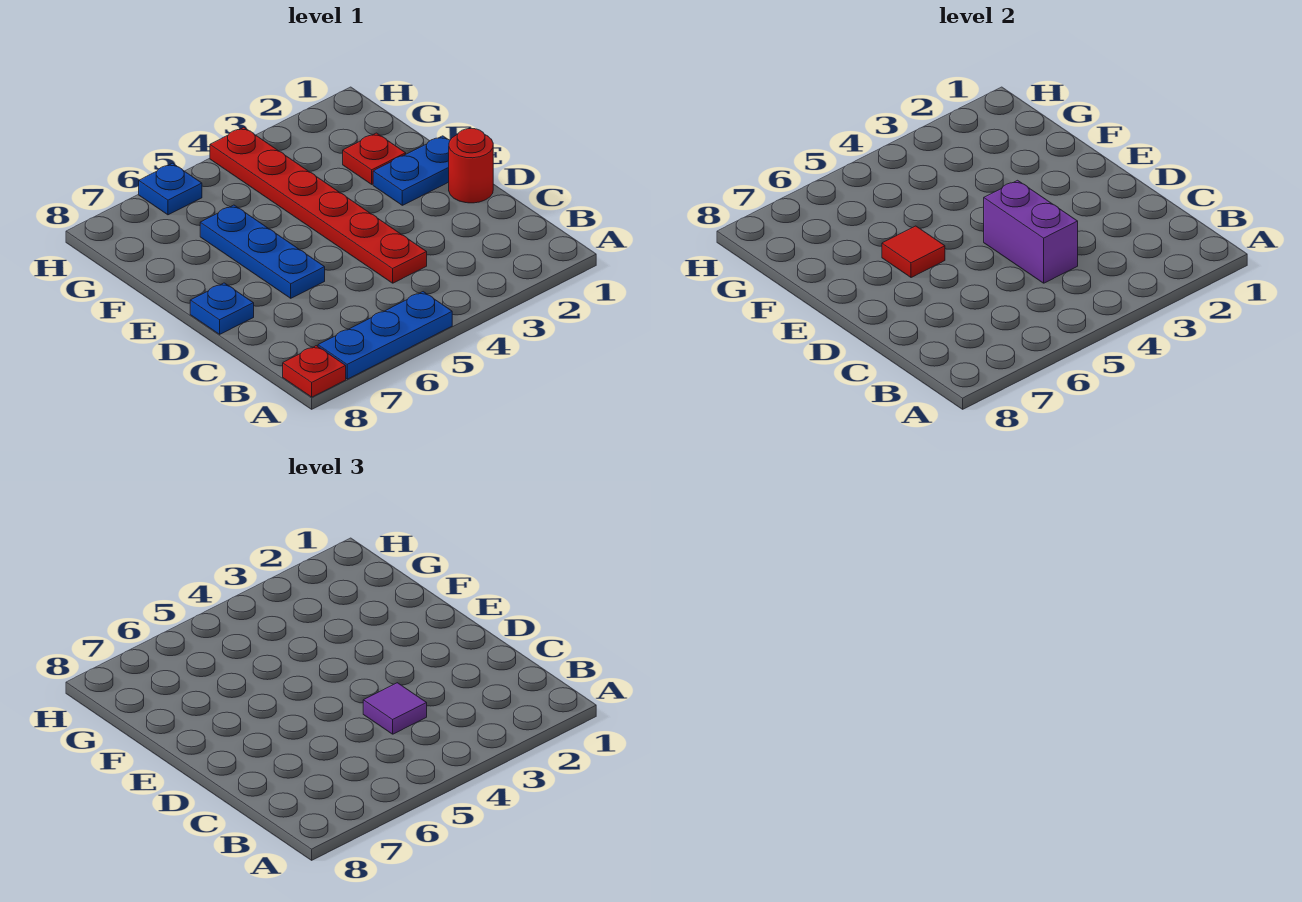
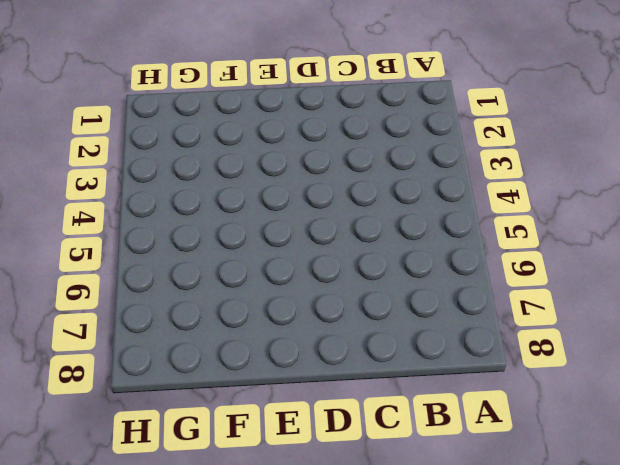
none -> blue plate A5:A7 level 1
none -> red plate A8 level 1
none -> red plate C4:H4 level 1

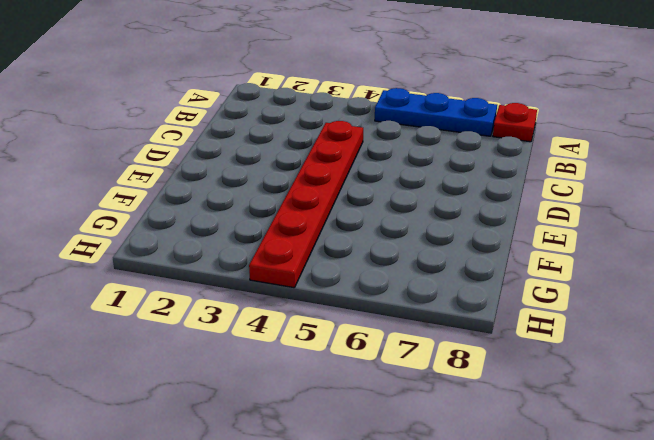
none -> red round brick D1 level 1
none -> blue plate D6:F6 level 1
none -> blue plate D8 level 1

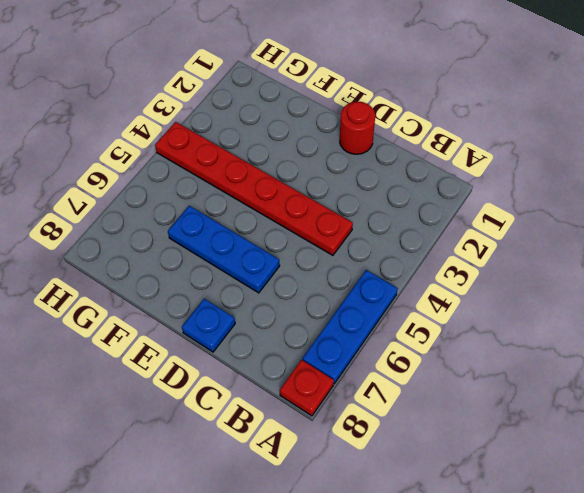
none -> blue plate E1:E2 level 1
none -> red plate F2 level 1
none -> blue plate H6 level 1

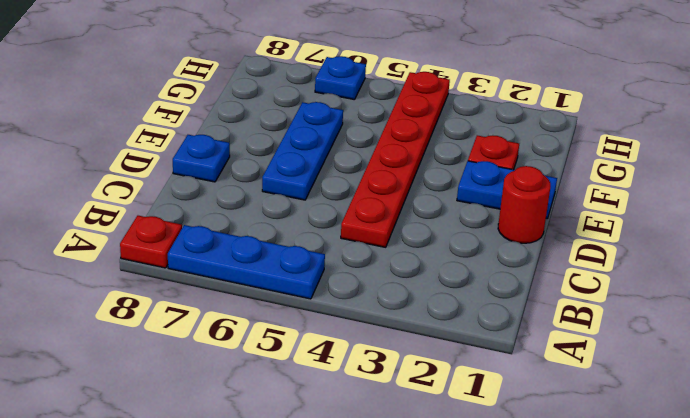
none -> purple brick C4:D4 level 2
none -> red tile E6 level 2
none -> purple tile C4 level 3

